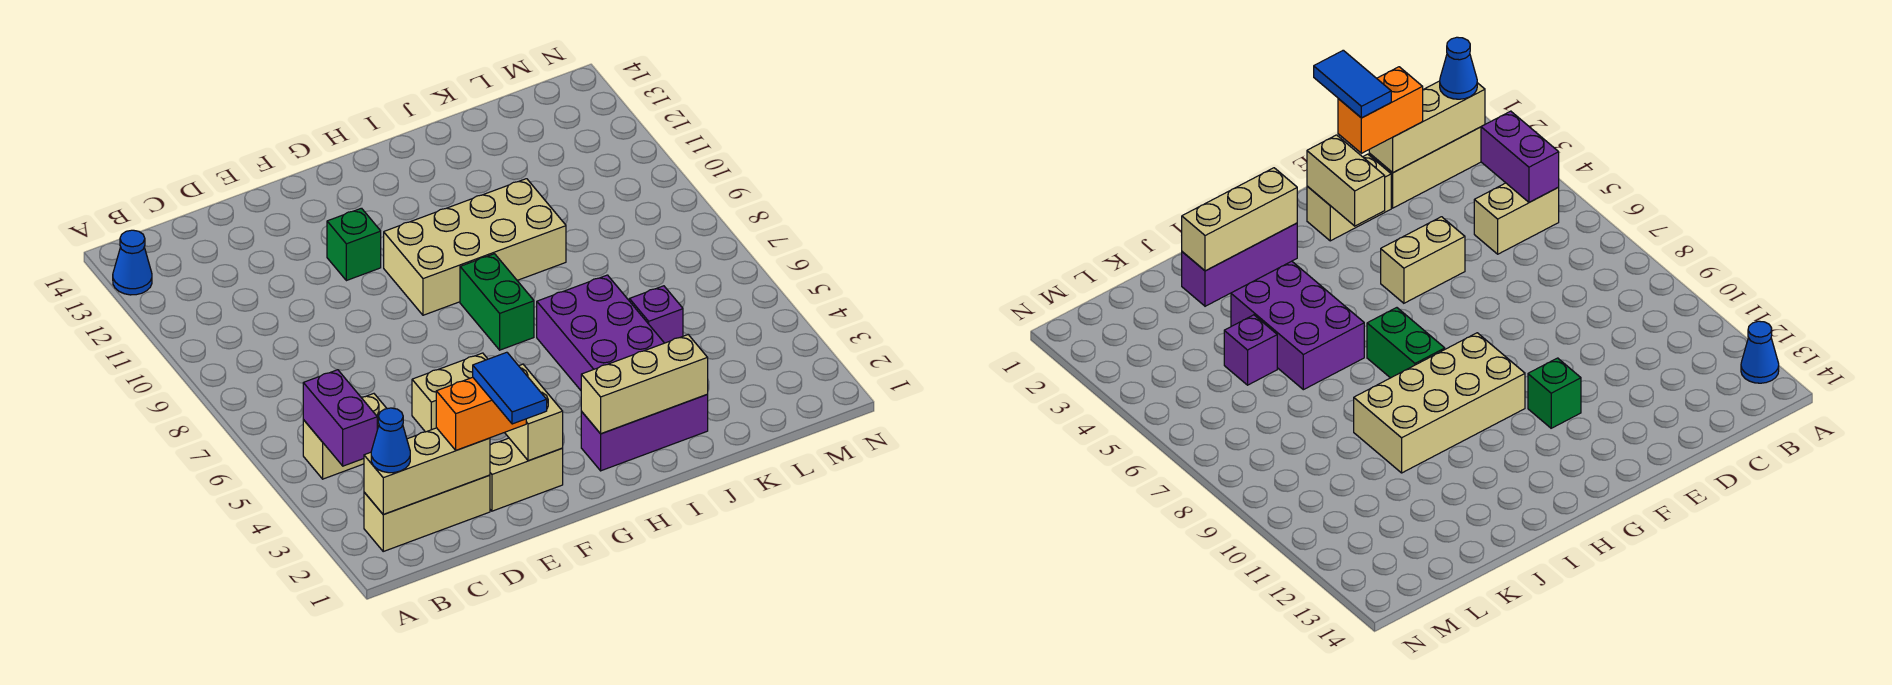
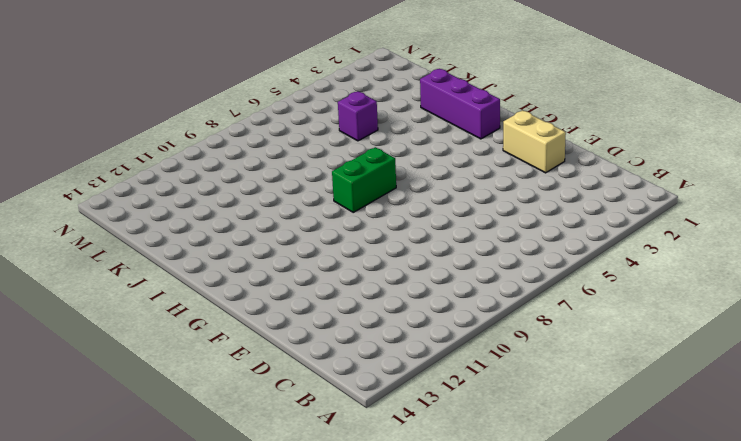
none -> blue cone A13 level 1
none -> tan brick B2:D2 level 1
none -> tan brick B5:C5 level 1

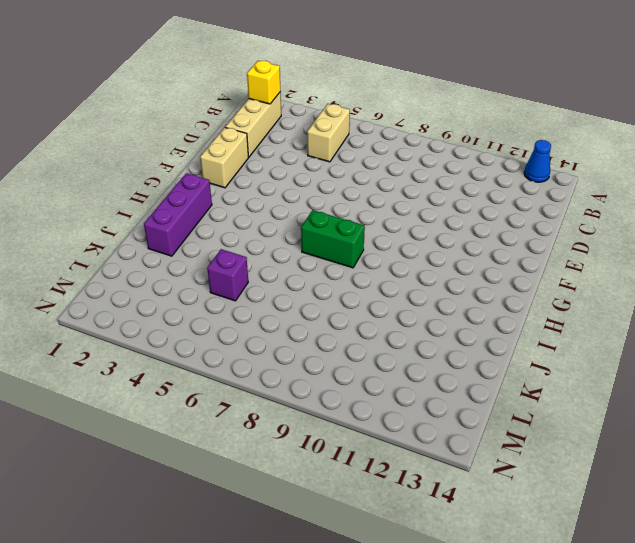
yellow brick B2 level 2 -> tan brick B2:D2 level 2
none -> tan brick E5:F5 level 1
none -> green brick F11 level 1
none -> tan brick G9:J10 level 1

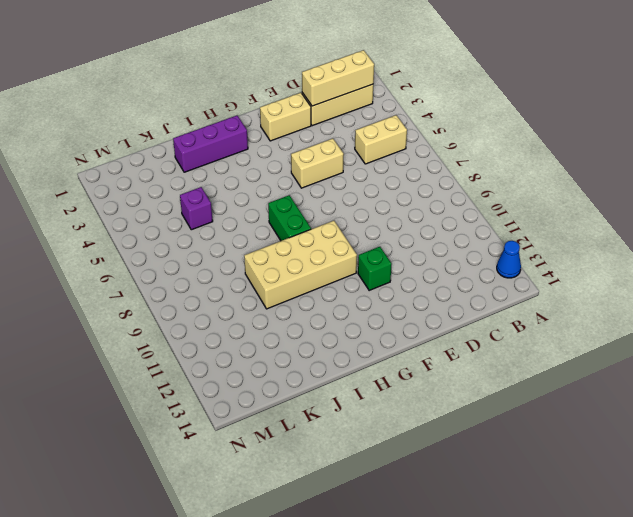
none -> purple brick I4:J6 level 1
none -> purple brick B4:B5 level 2
none -> tan brick F2:F3 level 2

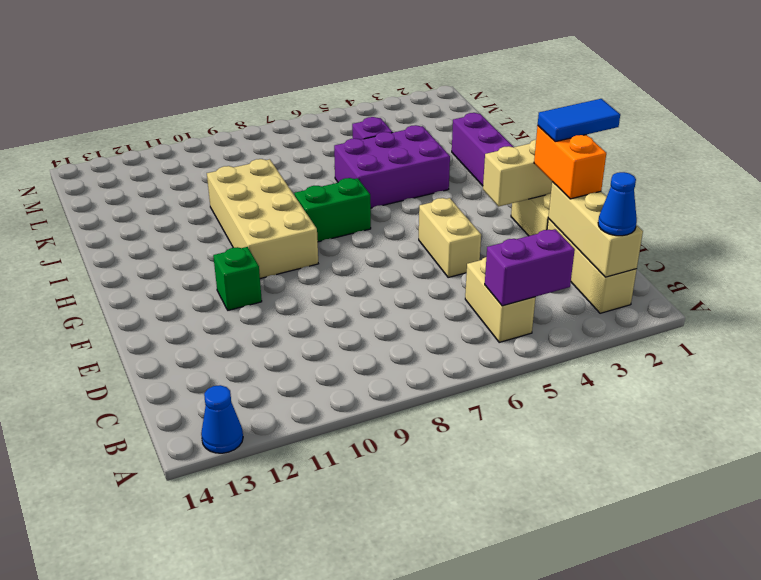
none -> tan brick H2:J2 level 2

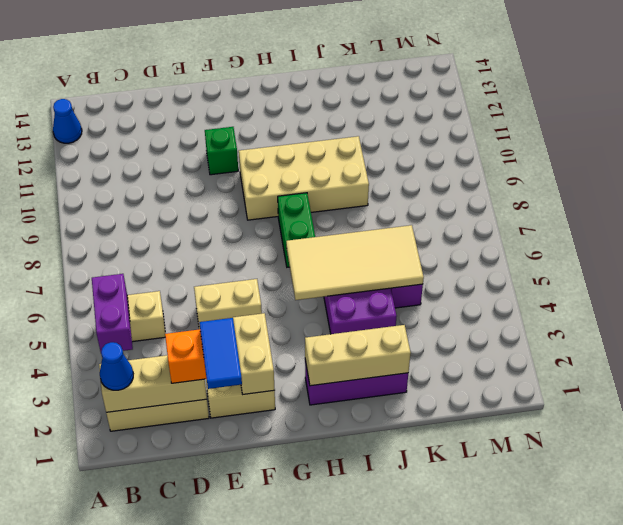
tan tile H5:K6 level 2 -> none

